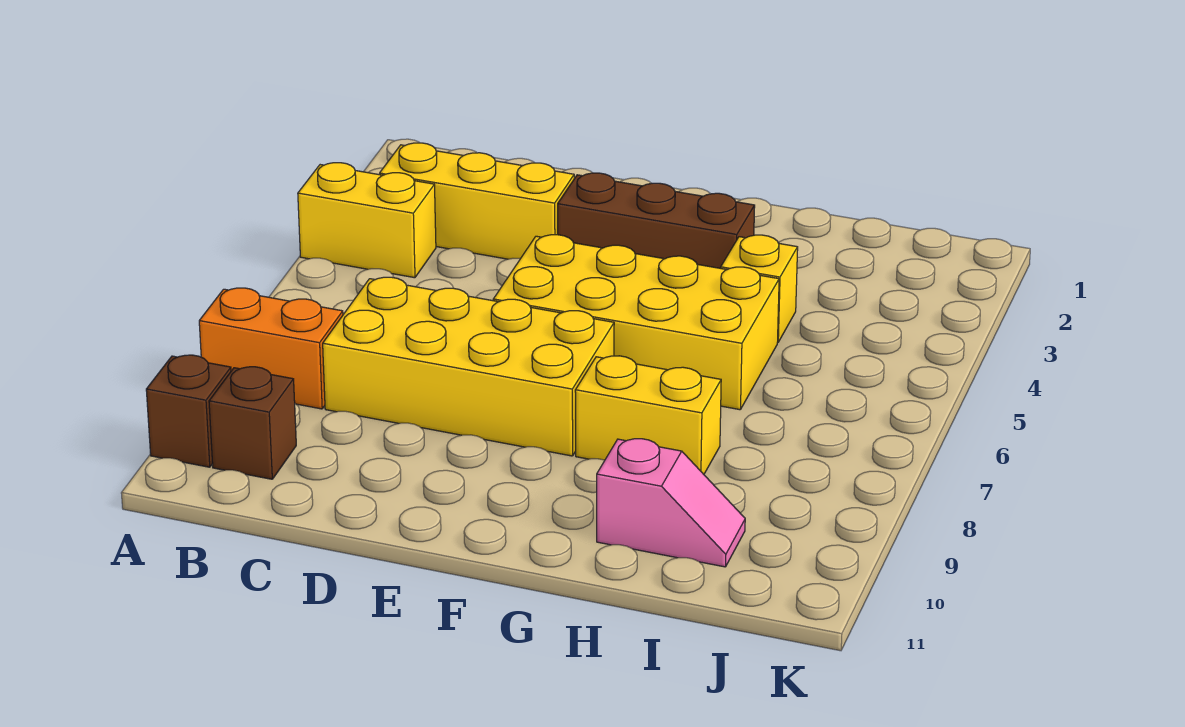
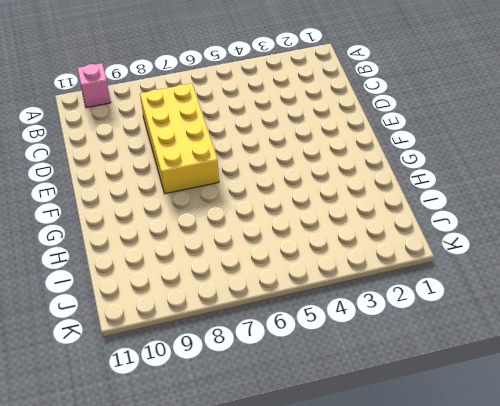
pink brick A10 level 1 -> brown brick A10 level 1
none -> yellow brick A4:B4 level 1
none -> orange brick A8:B8 level 1

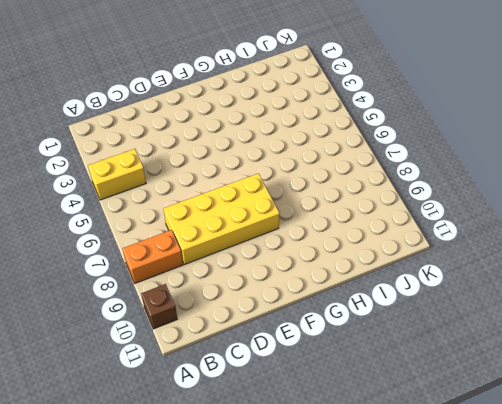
none -> yellow brick B3:D3 level 1
none -> brown brick B10 level 1

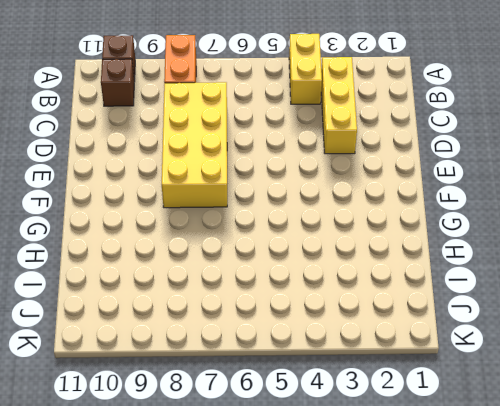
none -> brown brick E3:G3 level 1
none -> yellow brick E5:H6 level 1

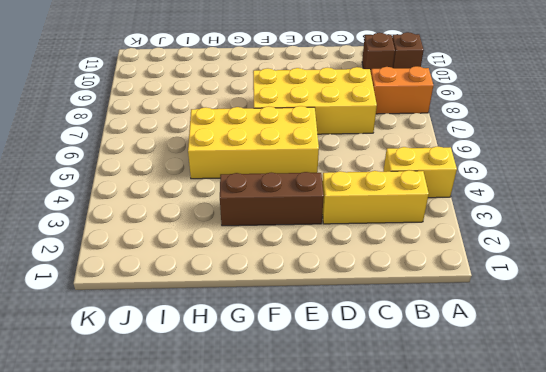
none -> yellow brick G8:H8 level 1
none -> yellow brick H4 level 1

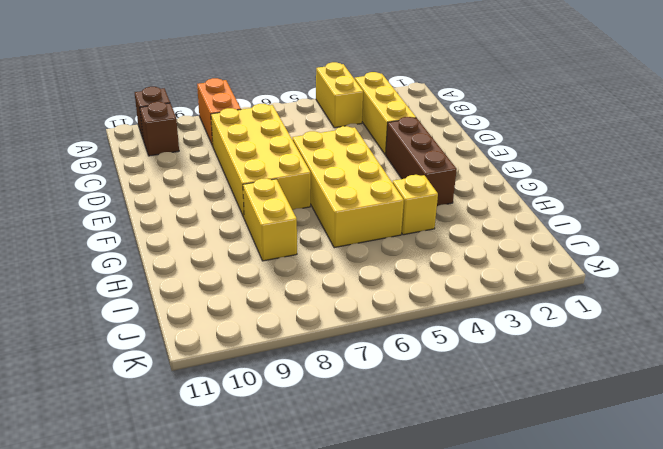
none -> pink slope H10:I10 level 1 top H

